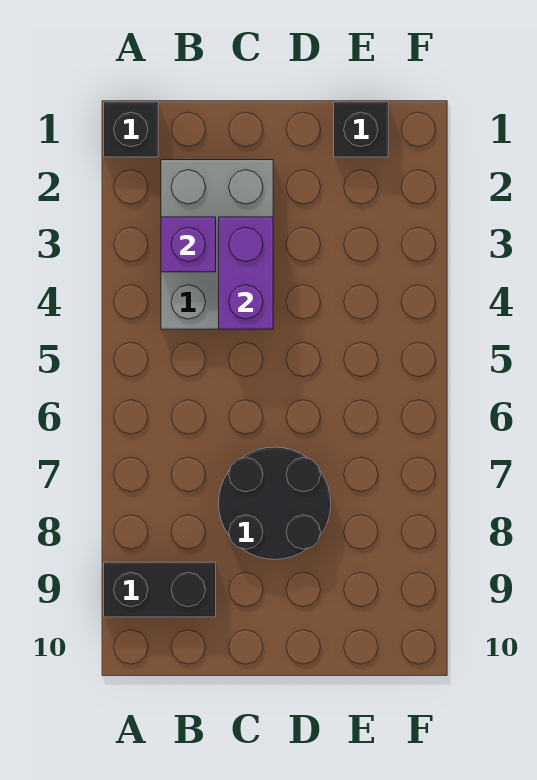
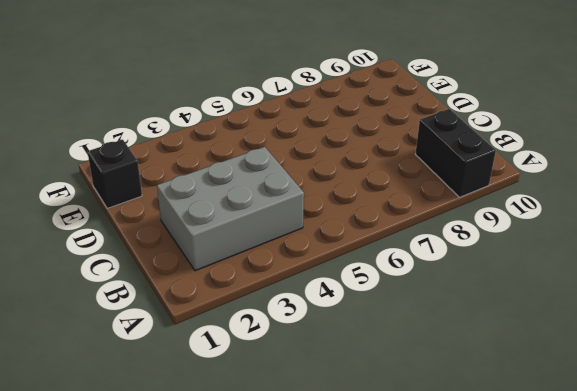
none -> black brick A1 level 1
none -> black round brick C7:D8 level 1

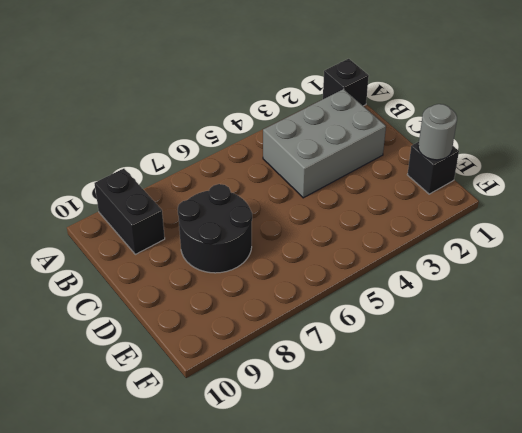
grey round brick E1 level 2 -> none
none -> purple brick B3 level 2
none -> purple brick C3:C4 level 2

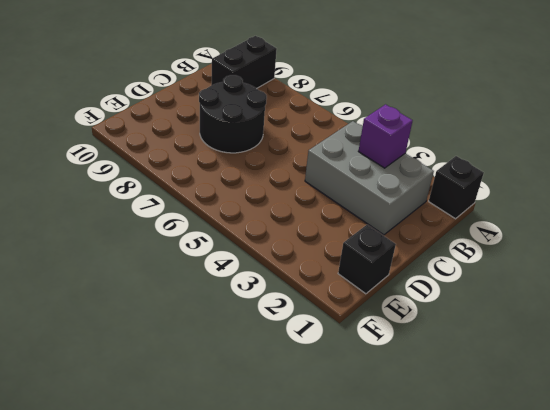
none -> purple brick C3:C4 level 2

